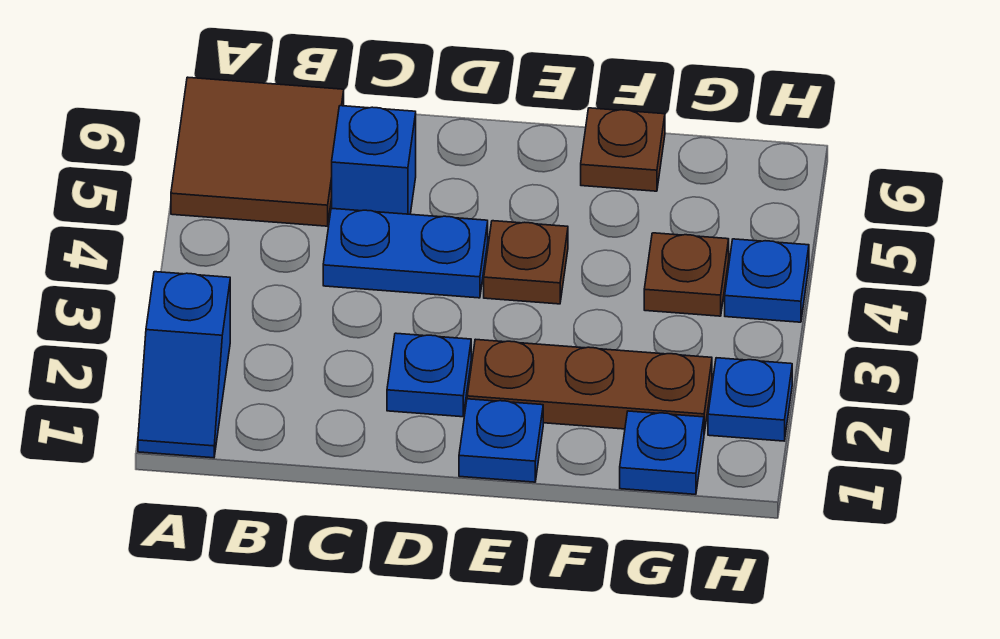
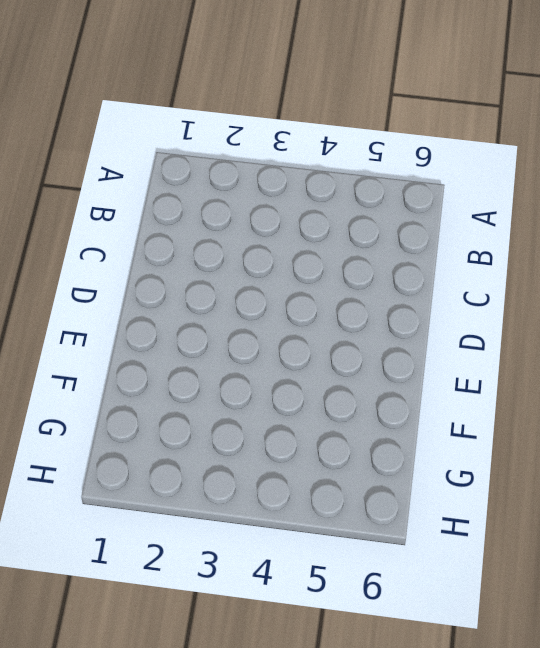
none -> blue slope A1:A2 level 1 top 2
none -> brown tile A5:B6 level 1
none -> blue plate C4:D4 level 1

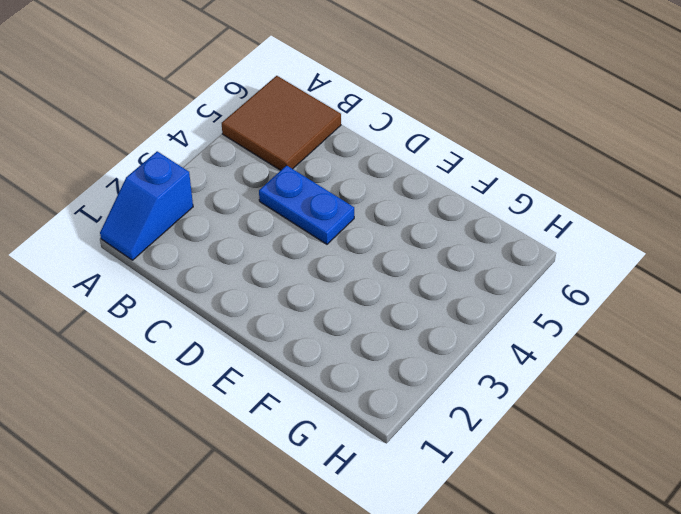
none -> blue brick C5 level 1
none -> blue plate D2 level 1
none -> blue plate E1 level 1

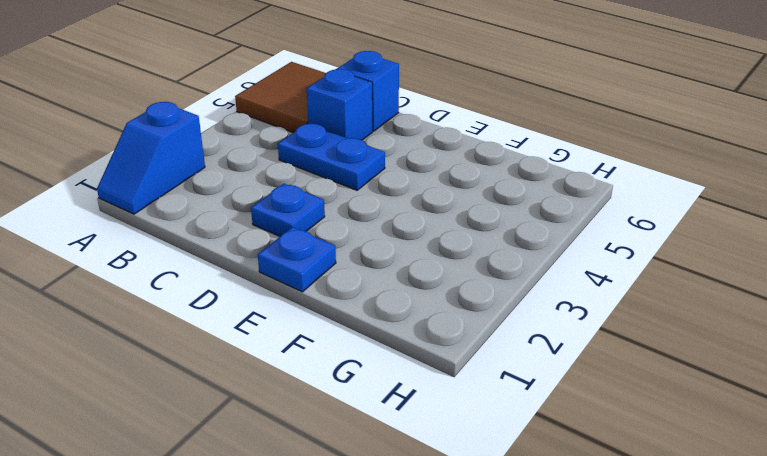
blue brick C6 level 1 -> none
none -> brown plate E2:G2 level 1
none -> brown plate E4 level 1
none -> brown plate F6 level 1

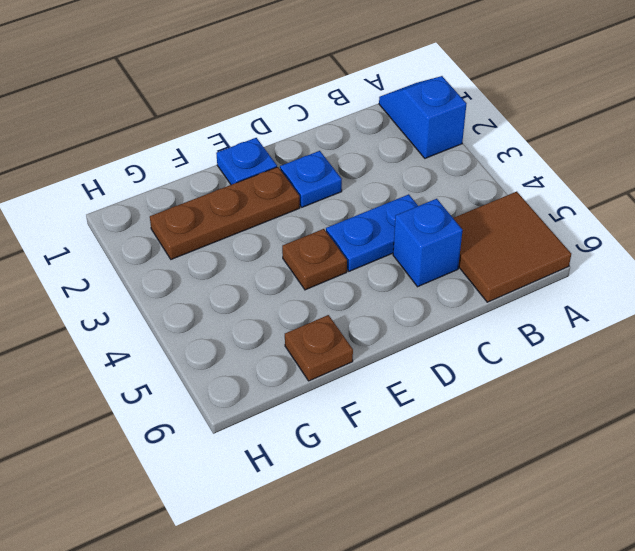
none -> blue plate G1 level 1
none -> brown plate G4 level 1
none -> blue plate H2 level 1

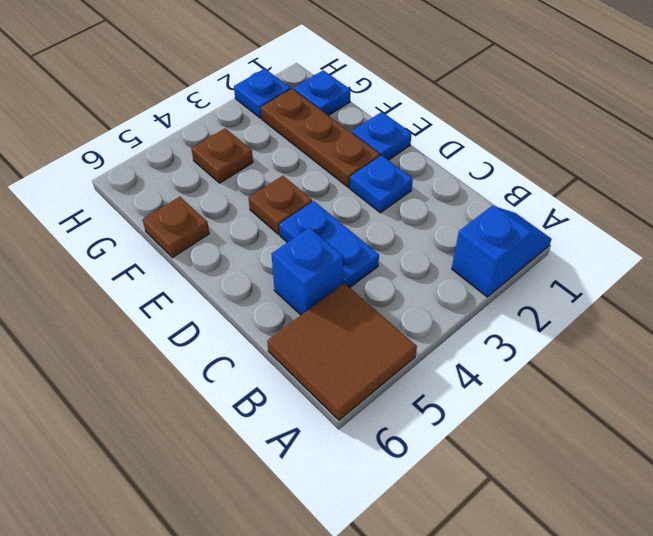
none -> blue plate H4 level 1

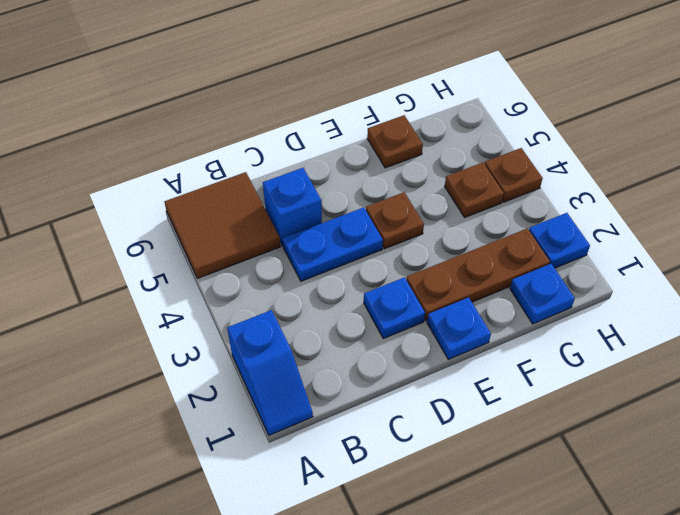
brown plate H4 level 1 -> blue plate H4 level 1

